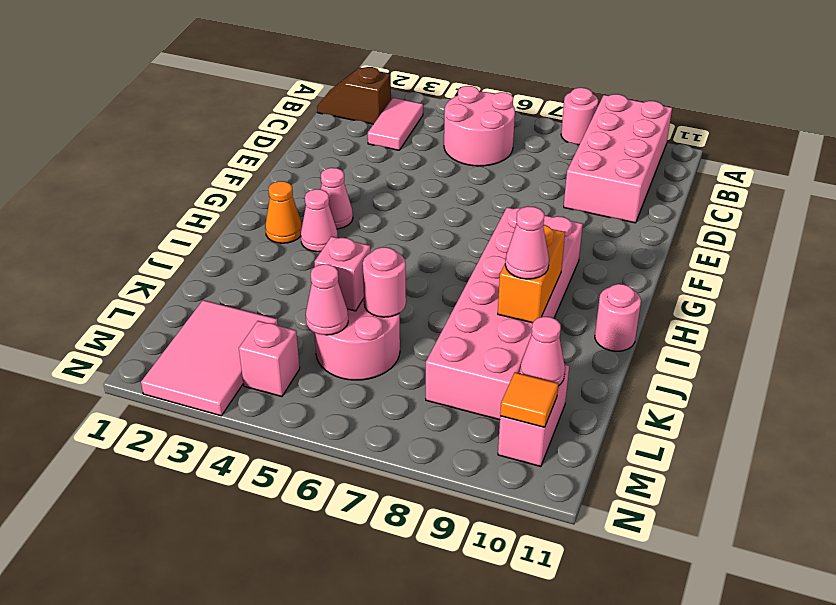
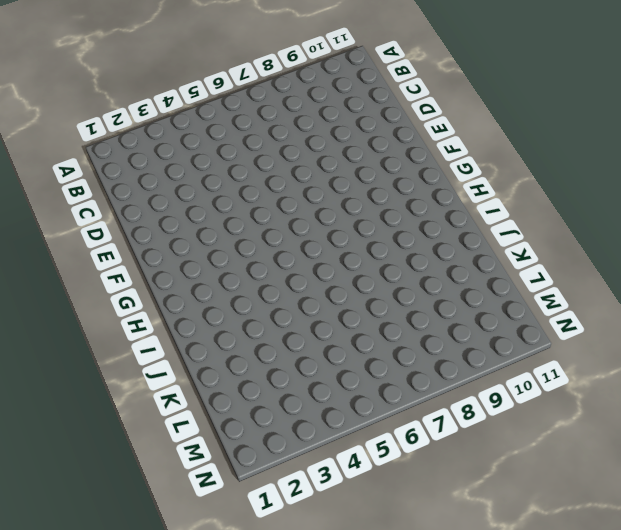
none -> pink round brick A8 level 1
none -> pink brick A9:D10 level 1
none -> brown slope B1:B2 level 1 top 2

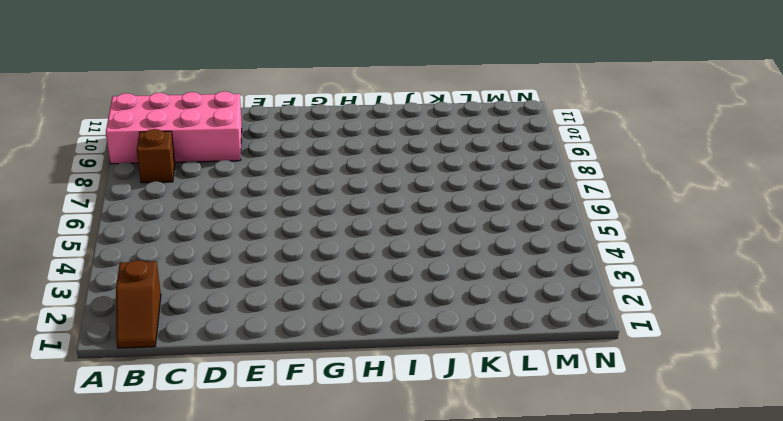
brown brick B8 level 1 -> none
none -> pink round brick A8 level 1
none -> pink tile B3:C3 level 1
none -> pink round brick B5:C6 level 1

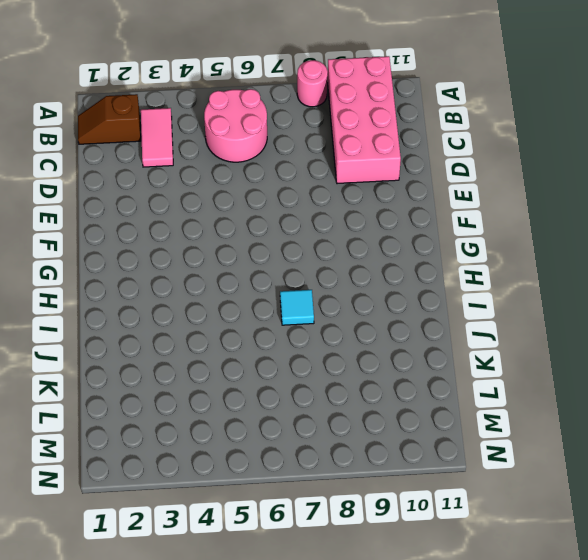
cyan tile I7 level 1 -> none
none -> pink cone G3 level 1
none -> pink brick G8:L9 level 1
none -> orange cone H2 level 1

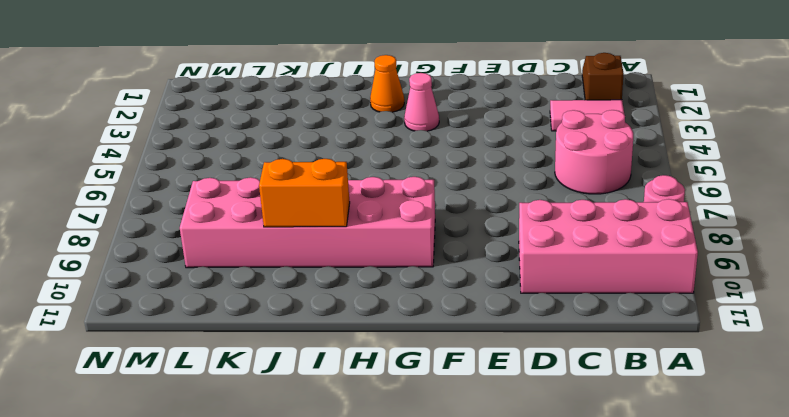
none -> pink cone H3 level 1
none -> pink round brick I11 level 1
none -> pink round brick K5:L6 level 1

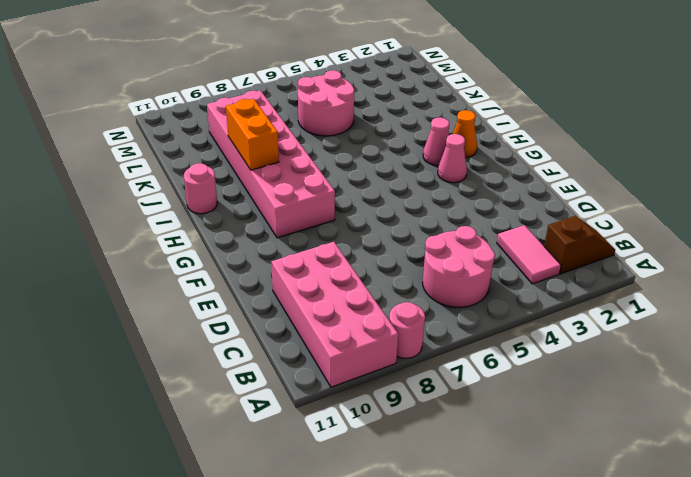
none -> pink tile L2:N3 level 1
none -> pink brick L10:M10 level 1
none -> pink brick M4 level 1

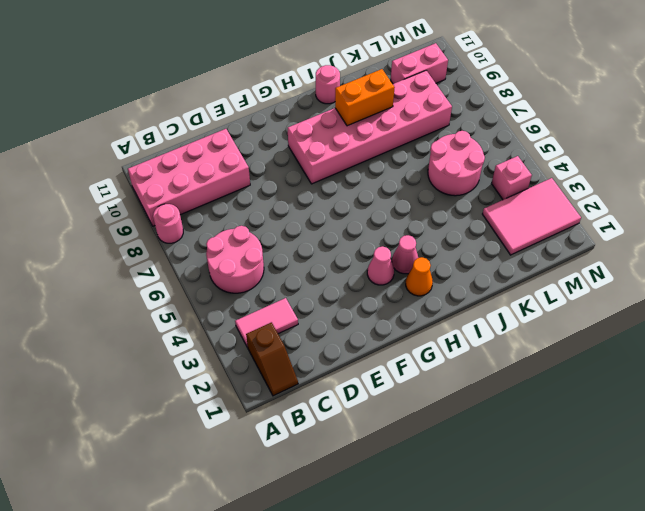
none -> pink brick K5 level 2
none -> pink round brick K6 level 2
none -> pink cone L5 level 2

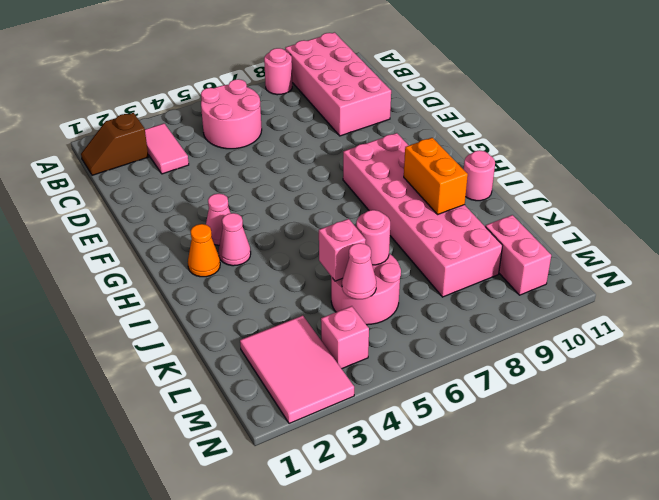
none -> pink cone L10 level 2
none -> orange tile M10 level 2
none -> pink cone J9 level 3

